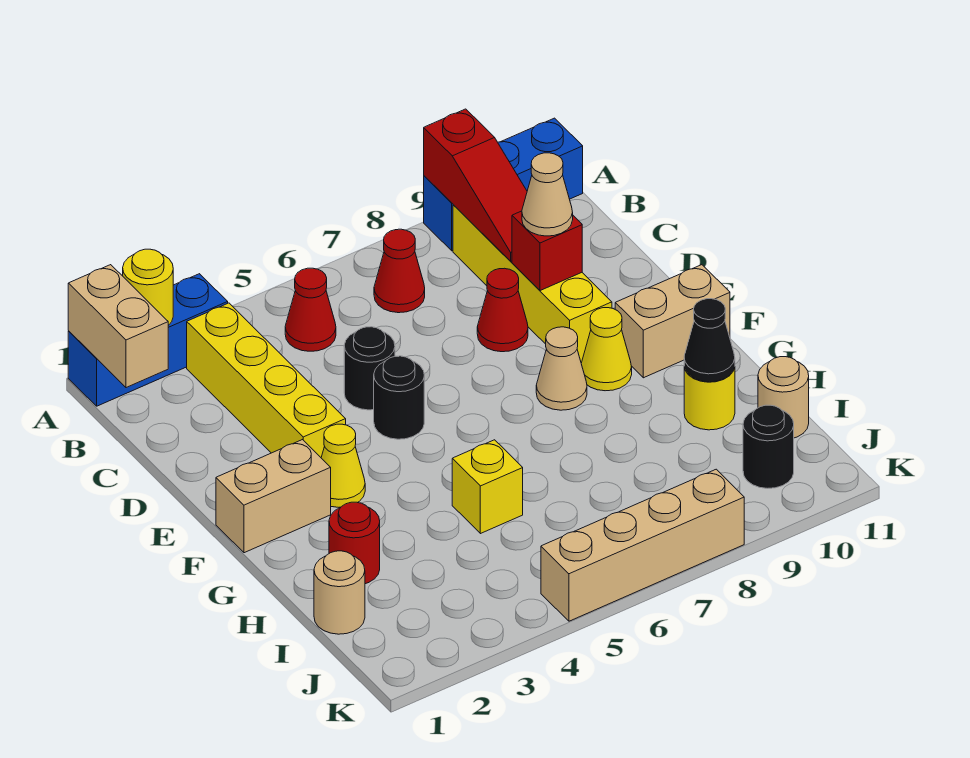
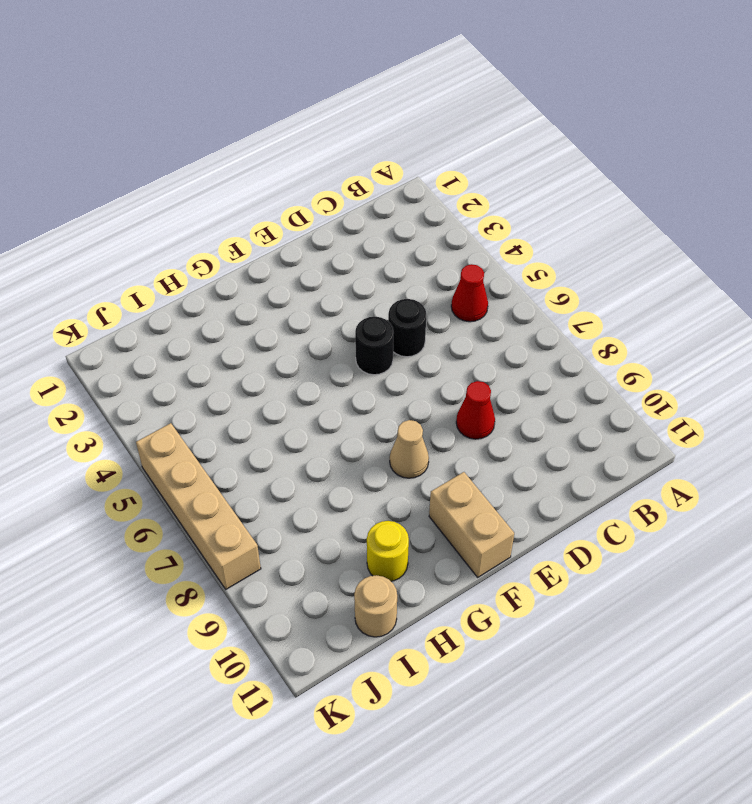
none -> blue brick A1:A3 level 1
none -> blue brick A9:A11 level 1
none -> yellow brick B3:E3 level 1

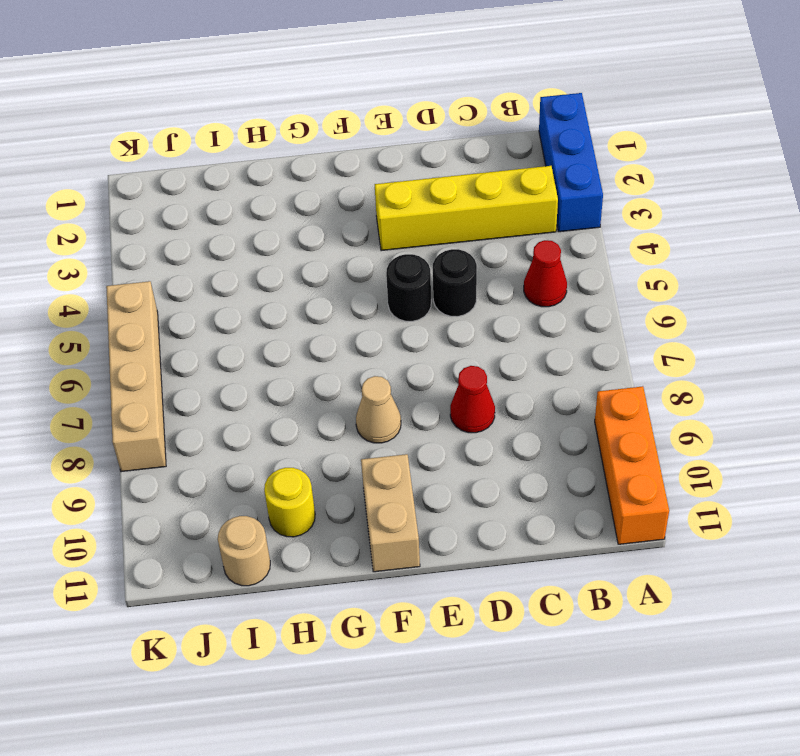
orange brick A9:A11 level 1 -> blue brick A9:A11 level 1
none -> red cone B7 level 1
none -> yellow brick B9:E9 level 1
none -> tan brick F1:F2 level 1

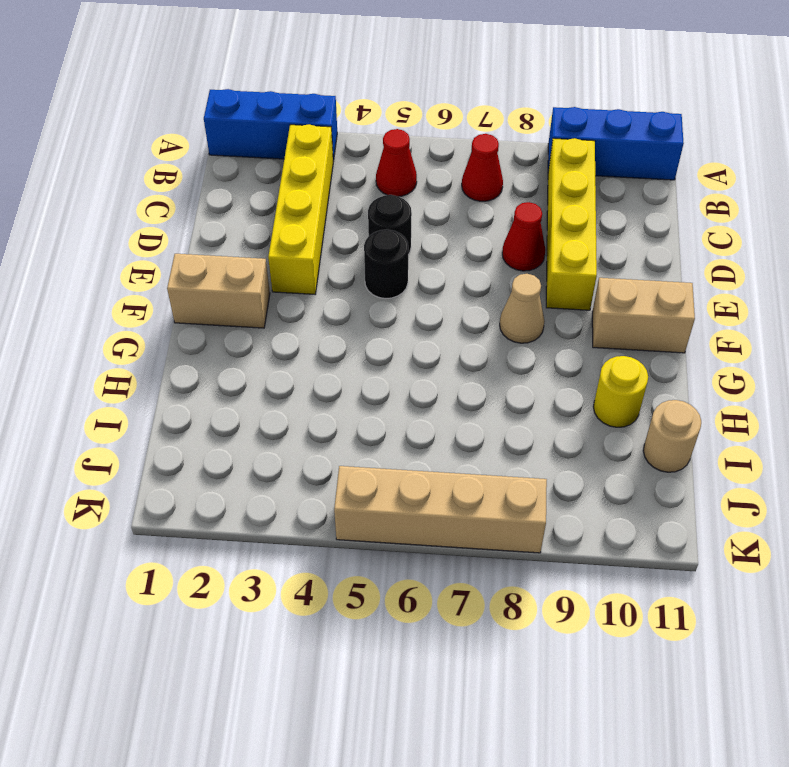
none -> yellow cone F3 level 1
none -> yellow cone F9 level 1
none -> red round brick H2 level 1

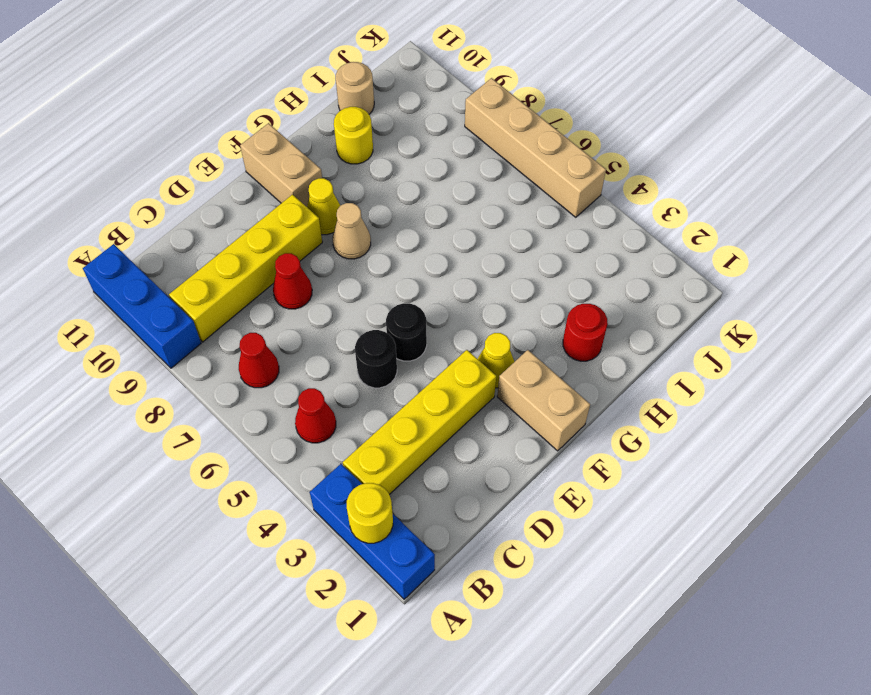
none -> yellow brick H5 level 1
none -> tan round brick I1 level 1
none -> black round brick J10 level 1

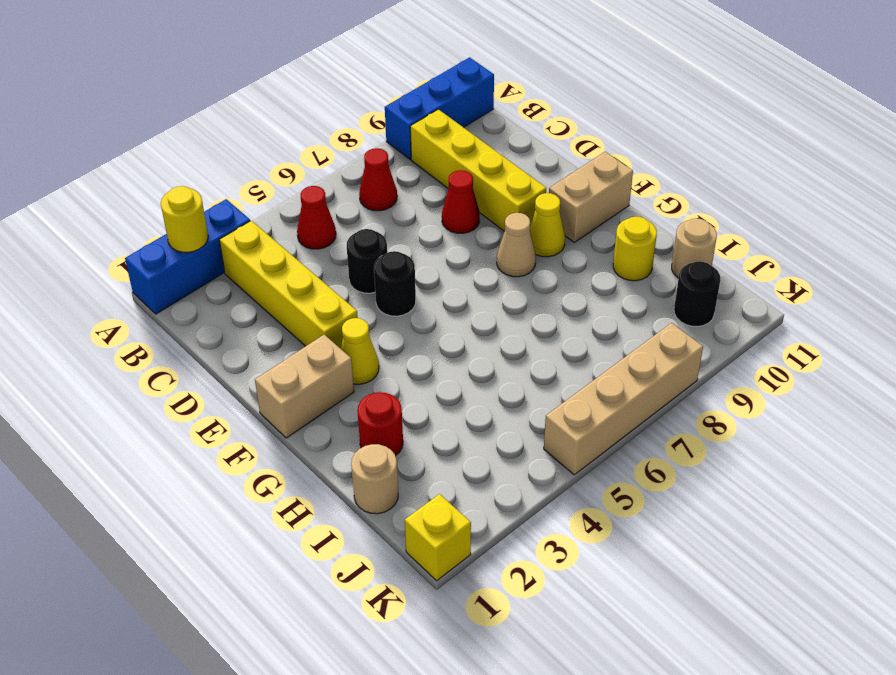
yellow brick K1 level 1 -> yellow brick H5 level 1
none -> tan brick A1:B1 level 2
none -> red slope A9:C9 level 2 top A
none -> red brick D9 level 2

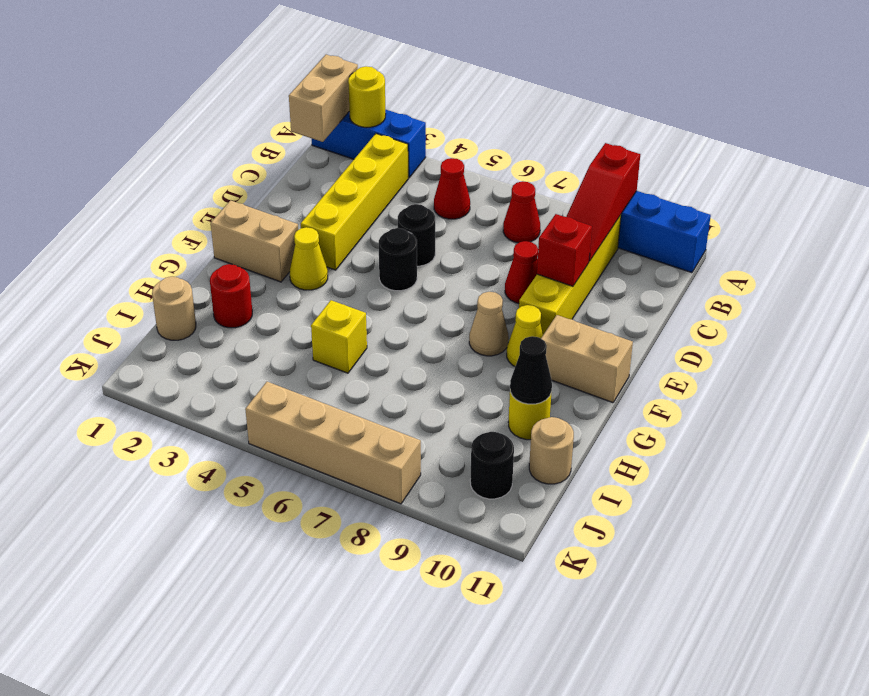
none -> tan cone D9 level 3

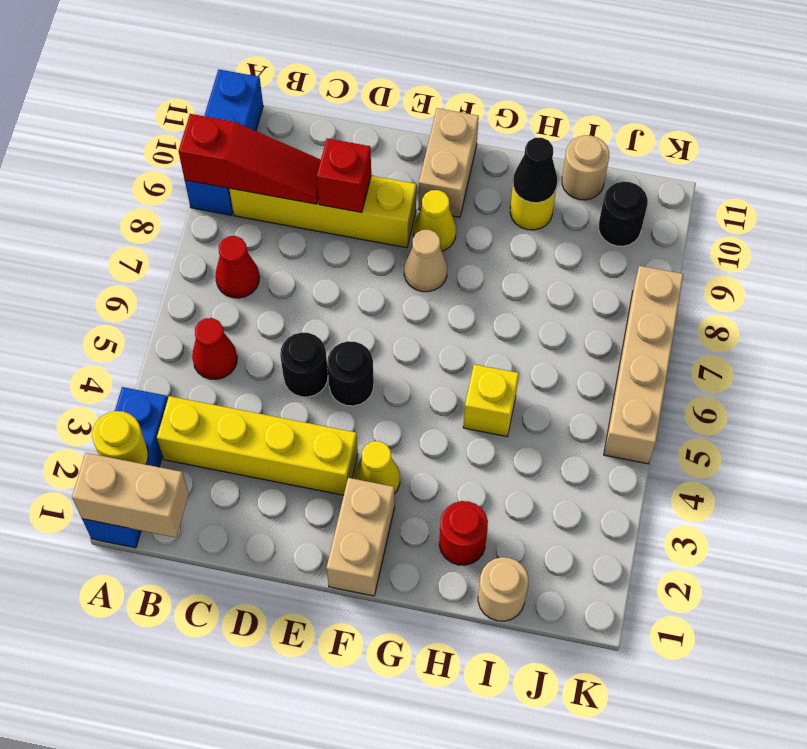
none -> red cone D8 level 1
none -> tan cone D9 level 3

